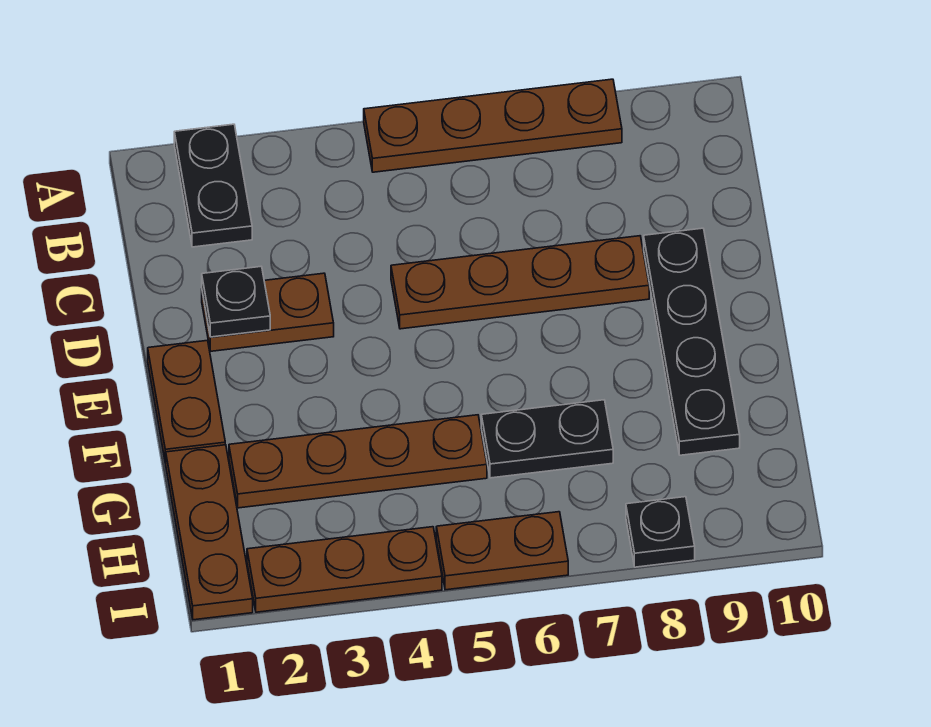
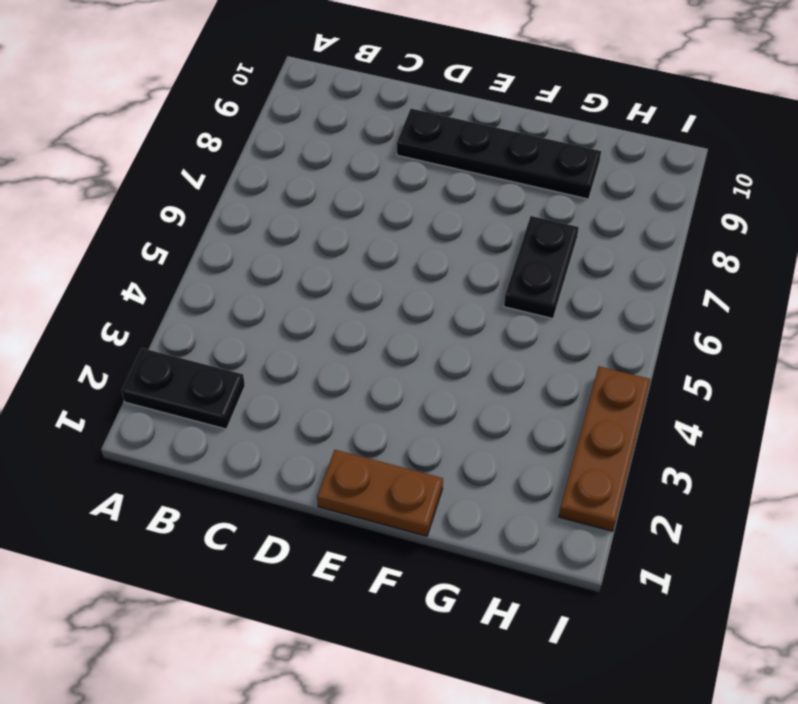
none -> brown plate A5:A8 level 1
none -> brown plate D2:D3 level 1
none -> brown plate D5:D8 level 1

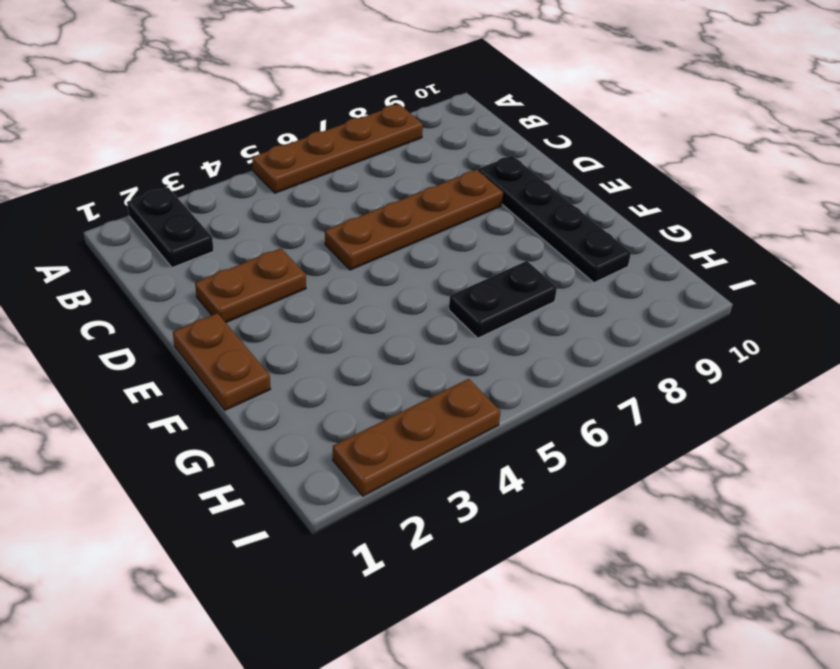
none -> brown plate G1:I1 level 1
none -> brown plate G2:G5 level 1
none -> brown plate I5:I6 level 1

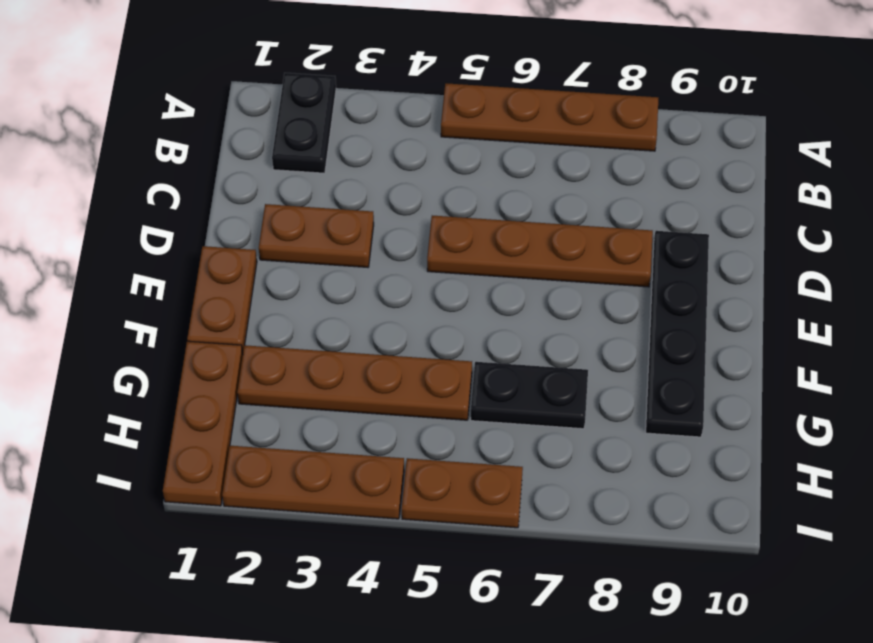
none -> black plate I8 level 1
none -> black plate D2 level 2

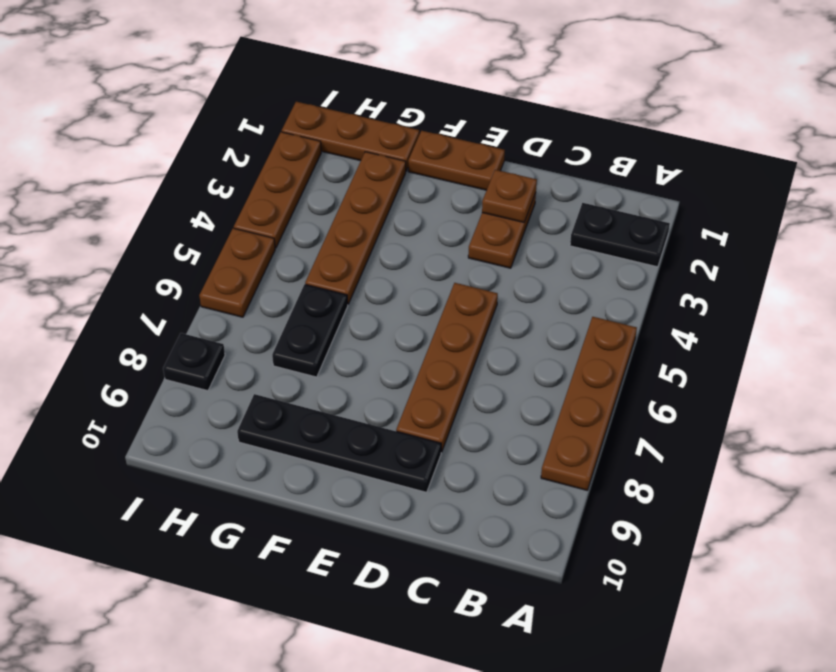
brown plate D2 level 2 -> black plate D2 level 2

